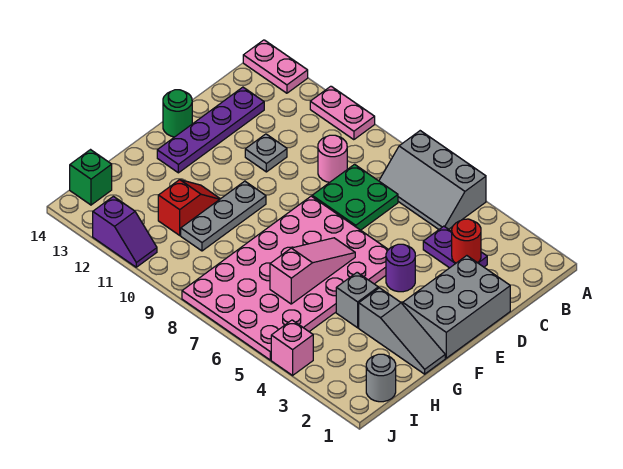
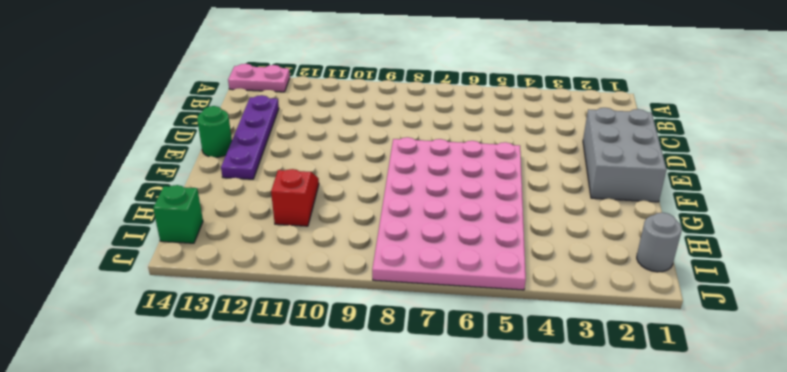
none -> grey slope A5:B7 level 1 top A
none -> pink plate A10:A11 level 1
none -> purple plate C3:C4 level 1

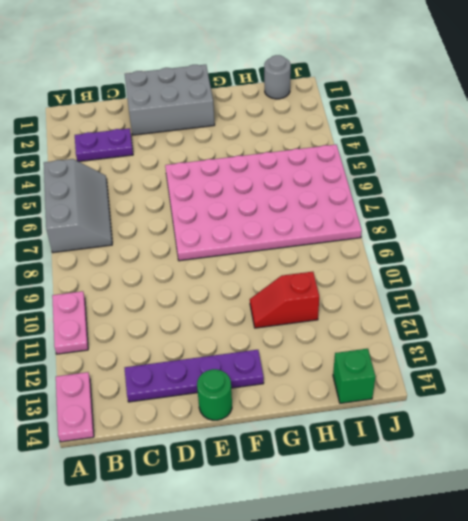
purple plate B3:C3 level 1 -> purple plate C3:C4 level 1
none -> green plate C7:D8 level 1
none -> pink round brick C9 level 1
none -> grey plate D11 level 1

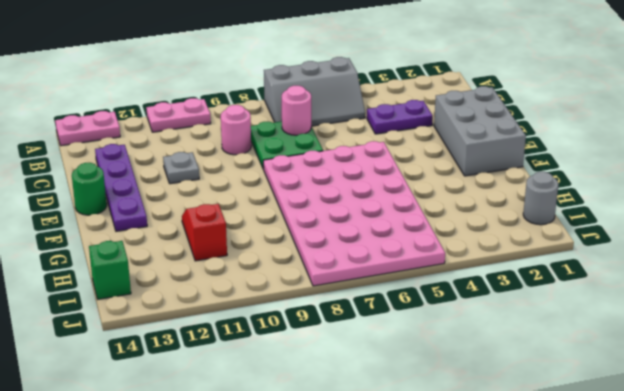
pink round brick C7 level 2 -> none
none -> purple round brick E4 level 1
none -> grey plate F10:H10 level 1
none -> grey slope G1:G3 level 1 top 3

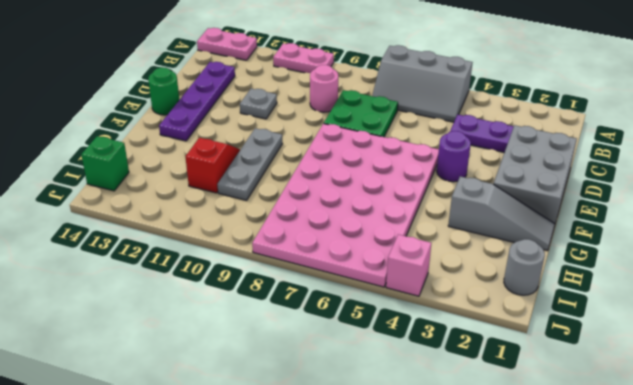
none -> grey brick G4 level 1
none -> purple slope J11:J12 level 1 top 12
none -> red round brick C3 level 2

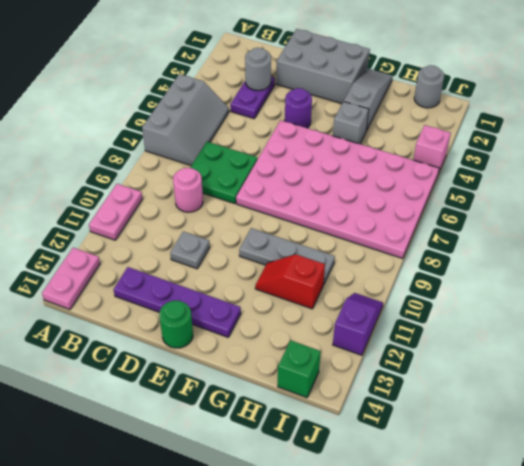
grey round brick C3 level 2 -> red round brick C3 level 2
none -> pink slope F6:H6 level 2 top H

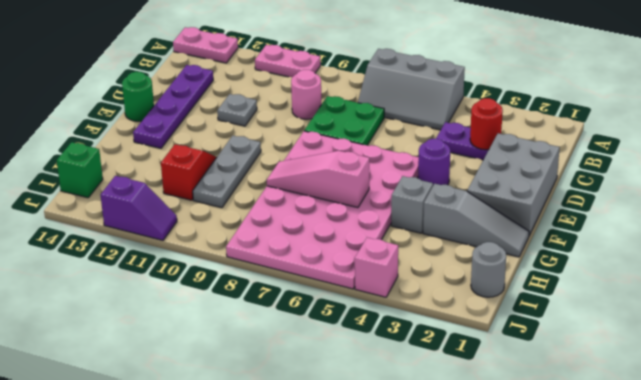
pink slope G6:G8 level 2 top 6 -> pink slope F6:H6 level 2 top H

